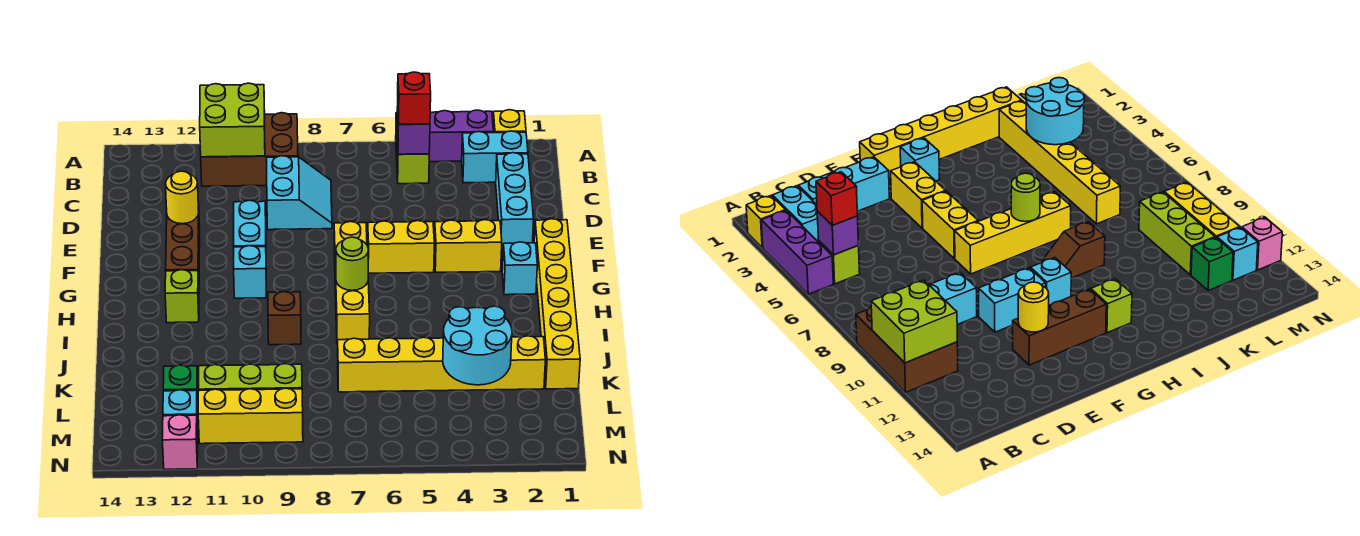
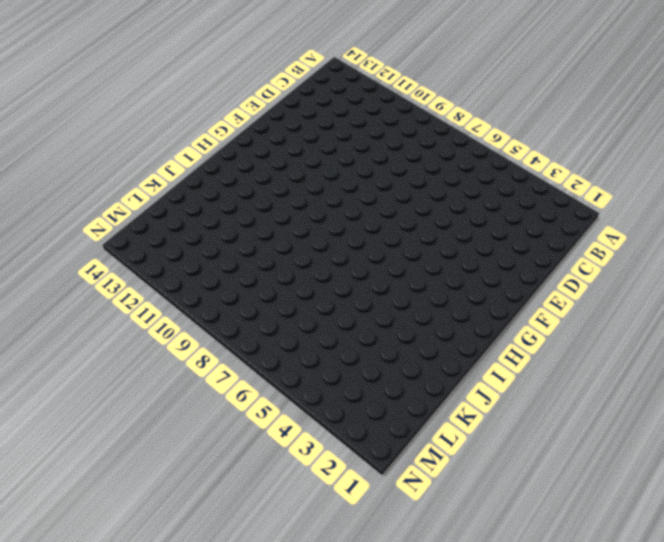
none -> yellow brick A2 level 1
none -> purple brick A3:A5 level 1
none -> brown brick A9:B11 level 1

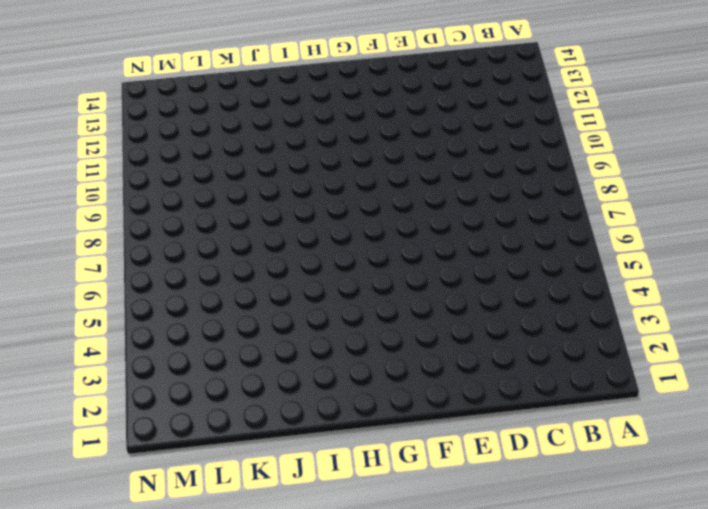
none -> yellow brick A2 level 1
none -> purple brick A3:A5 level 1
none -> brown brick A9:B11 level 1

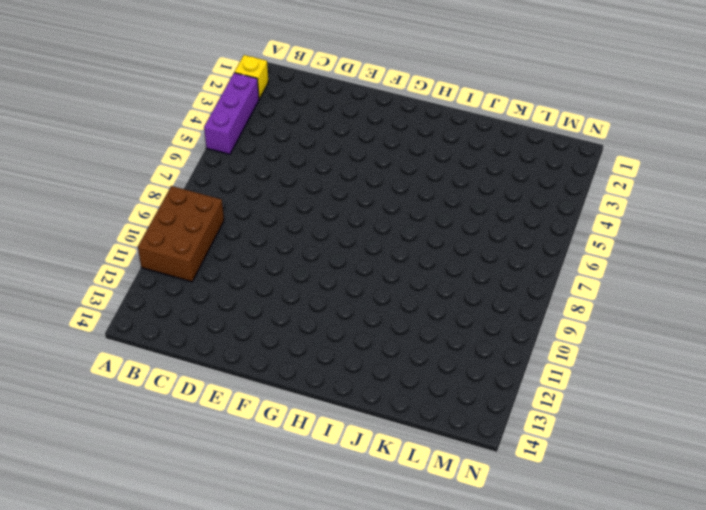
none -> cyan brick B2:B3 level 1
none -> lime brick B5 level 1
none -> cyan brick C2:E2 level 1

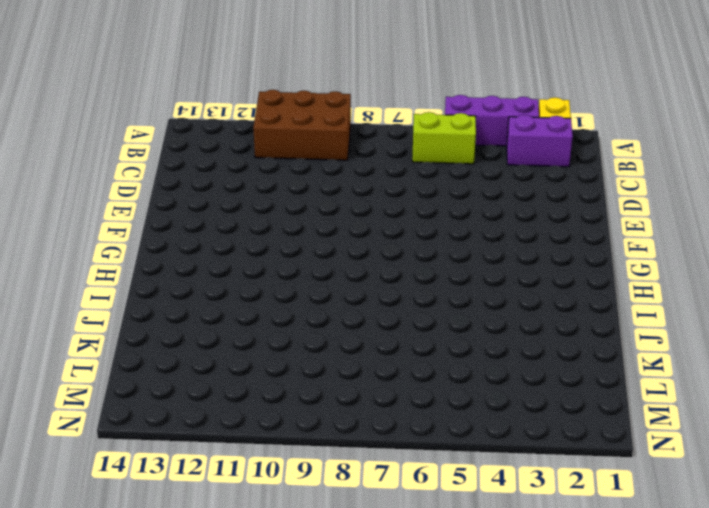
purple brick B2:B3 level 1 -> cyan brick B2:B3 level 1
lime brick B5:B6 level 1 -> lime brick B5 level 1
none -> cyan brick C2:E2 level 1
none -> cyan slope C8:D9 level 1 top 9
none -> cyan brick E10:F10 level 1

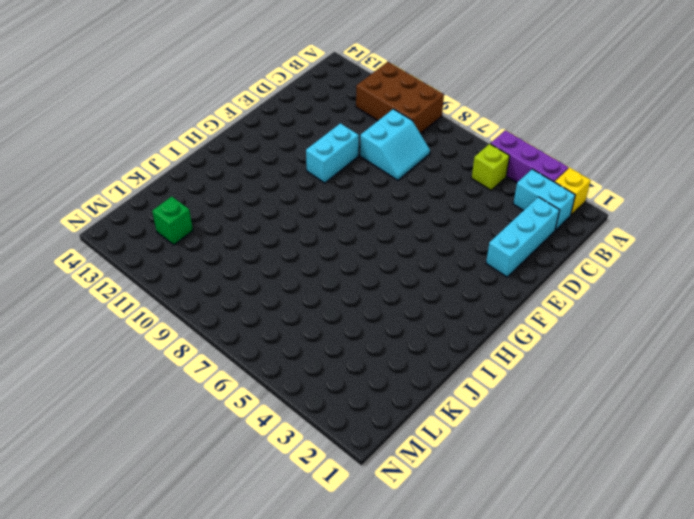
none -> brown brick E12:G12 level 1
none -> yellow brick F1:K1 level 1
none -> yellow brick F3:F4 level 1

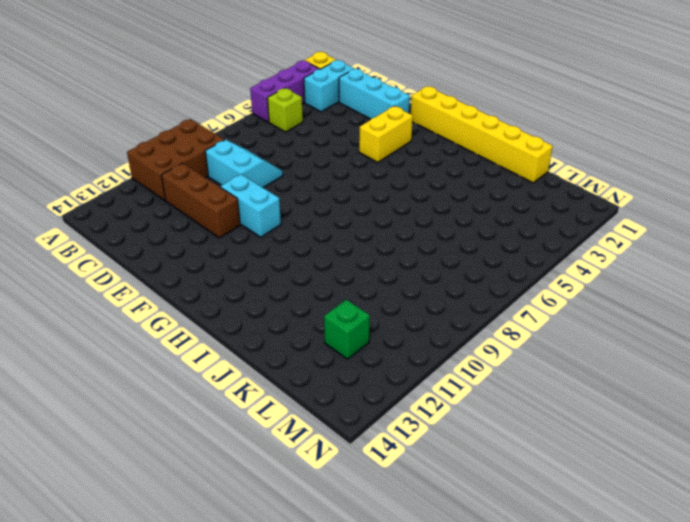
brown brick C11:E11 level 1 -> brown brick E12:G12 level 1
none -> yellow brick F5:F6 level 1
none -> yellow brick F7:I7 level 1
none -> cyan brick G2 level 1

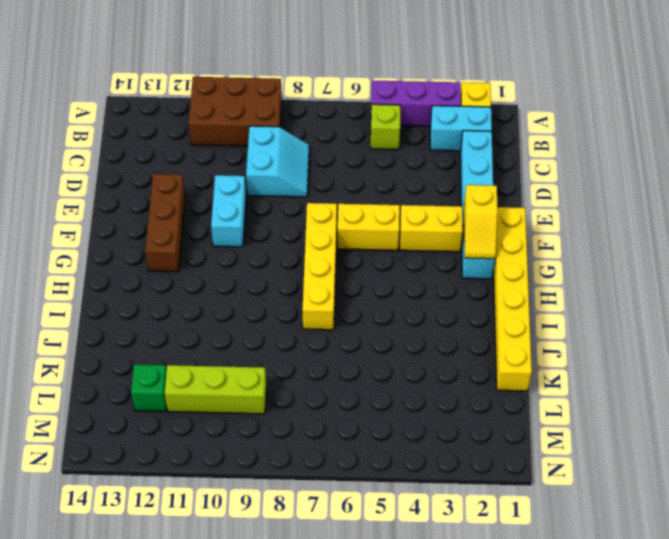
yellow slope F2:G2 level 2 top F -> none
none -> cyan brick G10 level 1
none -> brown slope H9:I9 level 1 top I
none -> lime brick H12 level 1

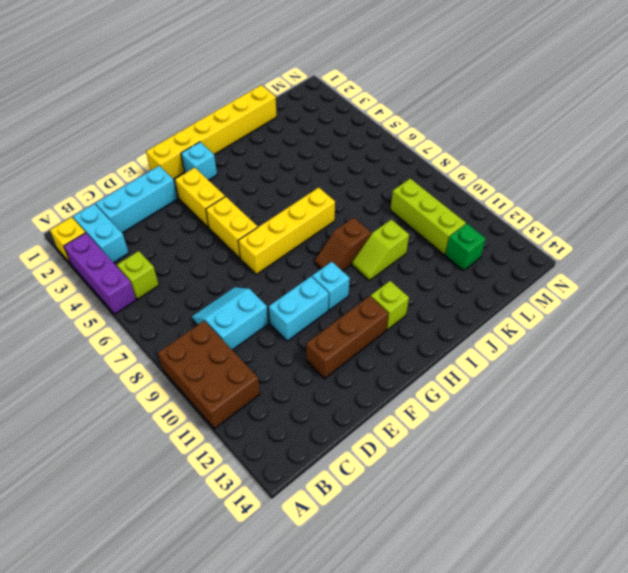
lime slope I10:J10 level 1 top J -> none
none -> yellow brick K2:K7 level 1
none -> yellow brick M9:M11 level 1
none -> cyan brick M12 level 1

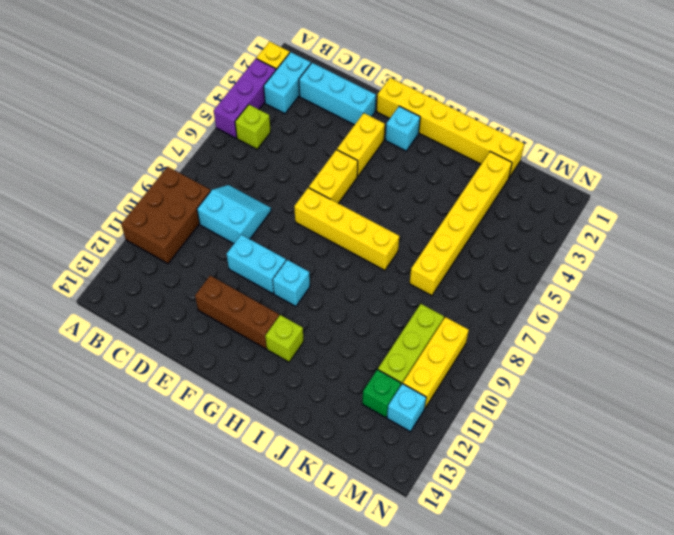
none -> brown slope H9:I9 level 1 top I
none -> pink brick N12 level 1
none -> lime brick A10:B11 level 2

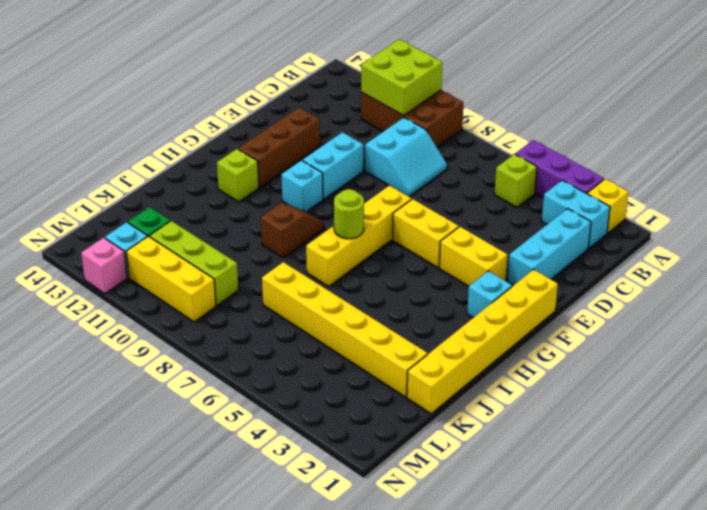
none -> purple brick B5 level 2
none -> yellow round brick E12 level 2
none -> cyan round brick K3:L4 level 2

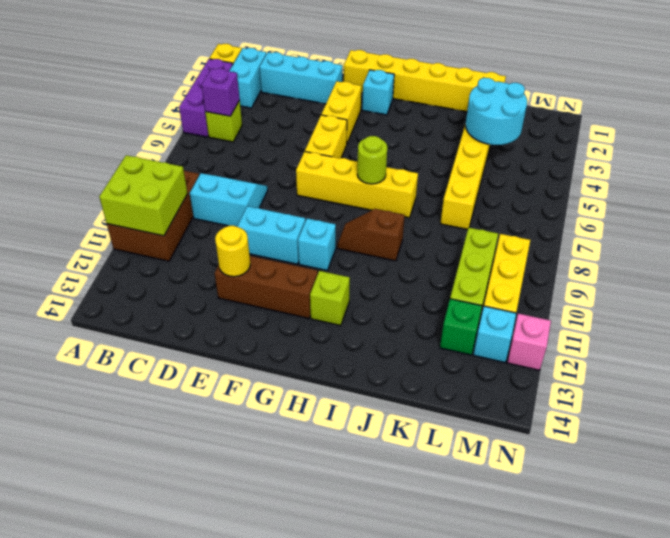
none -> red brick B5 level 3

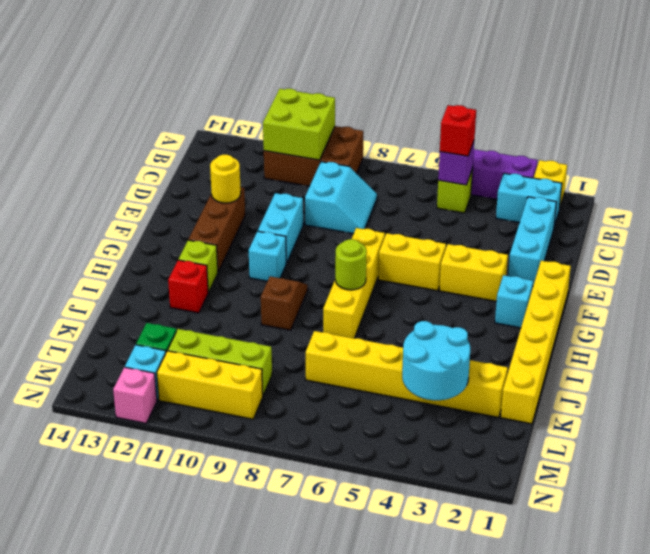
red brick I12 level 1 -> none

